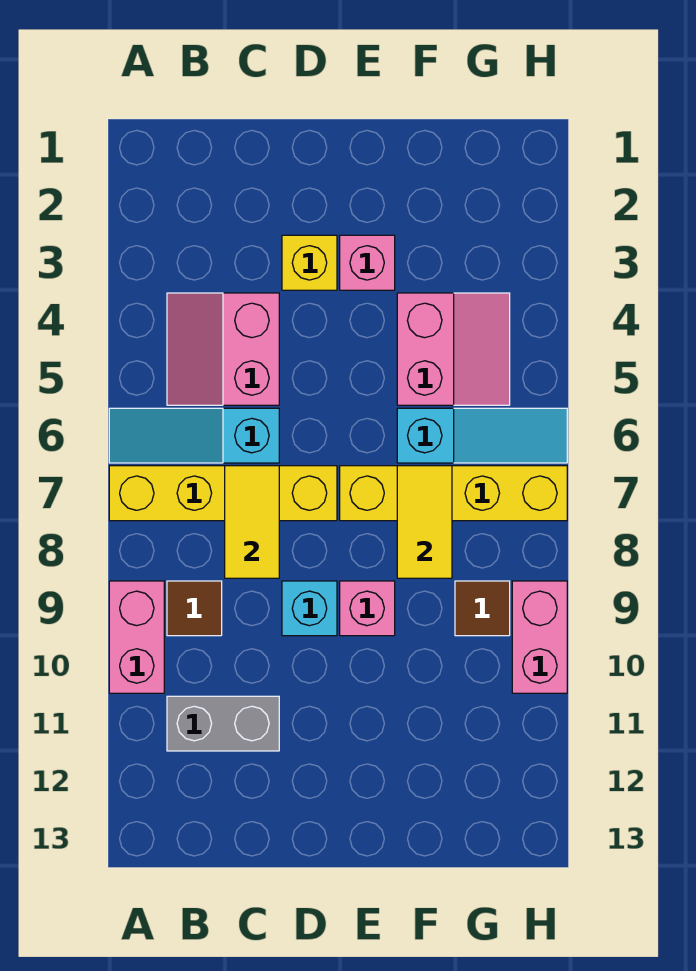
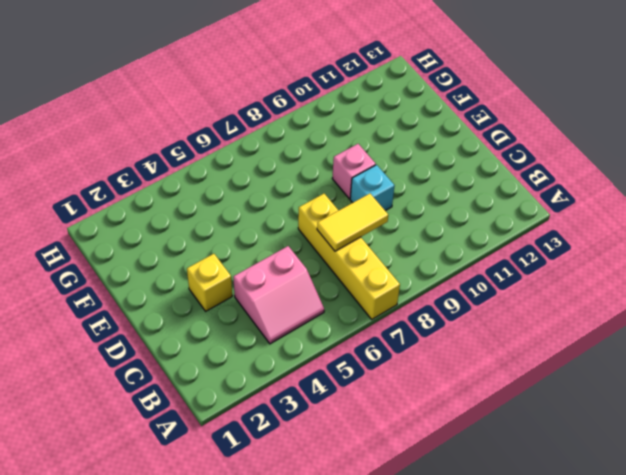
none -> cyan slope A6:C6 level 1 top C
none -> pink brick A9:A10 level 1
none -> brown tile B9 level 1

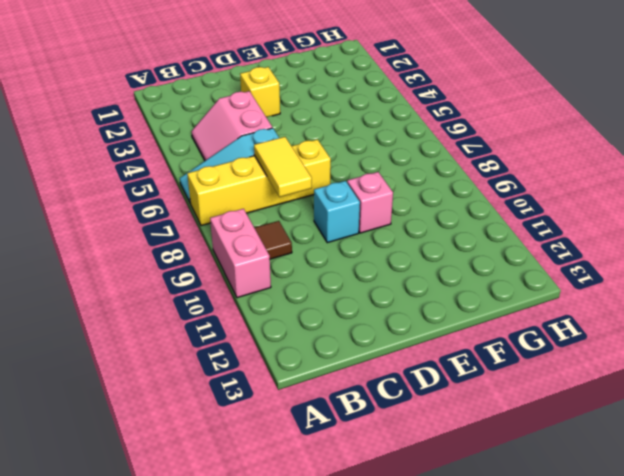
none -> grey brick B11:C11 level 1
none -> pink brick E3 level 1
none -> yellow brick E7:H7 level 1

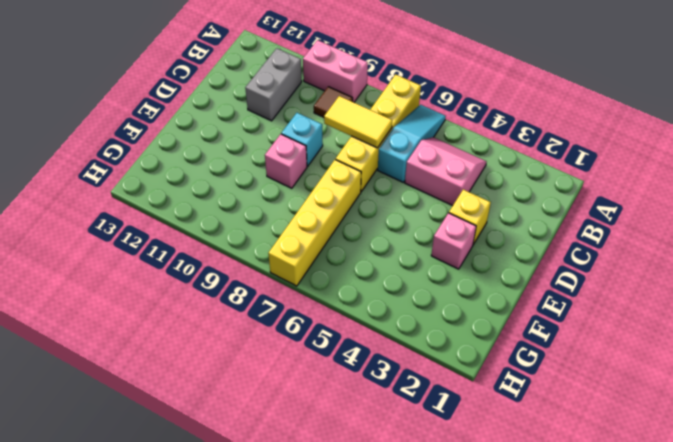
none -> pink slope F4:G5 level 1 top F
none -> cyan slope F6:H6 level 1 top F
none -> brown tile G9 level 1

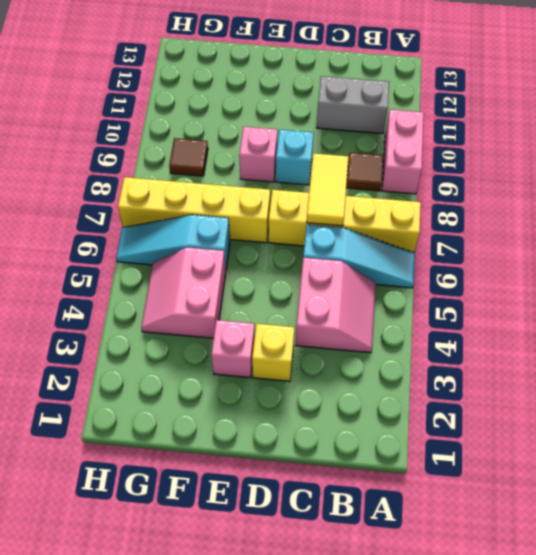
none -> pink brick H9:H10 level 1
none -> yellow tile F7:F8 level 2

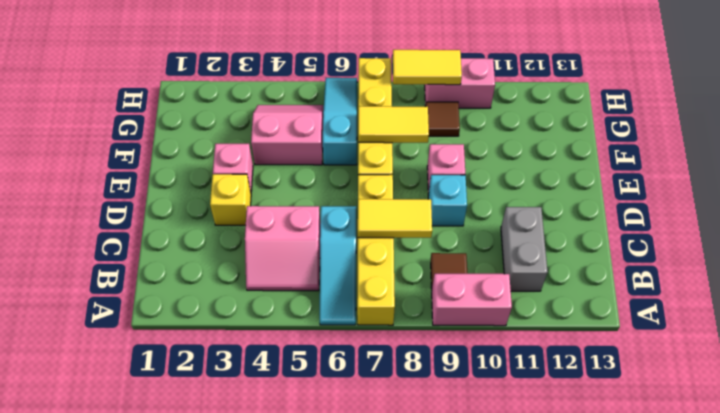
yellow tile H8:H9 level 2 -> none

